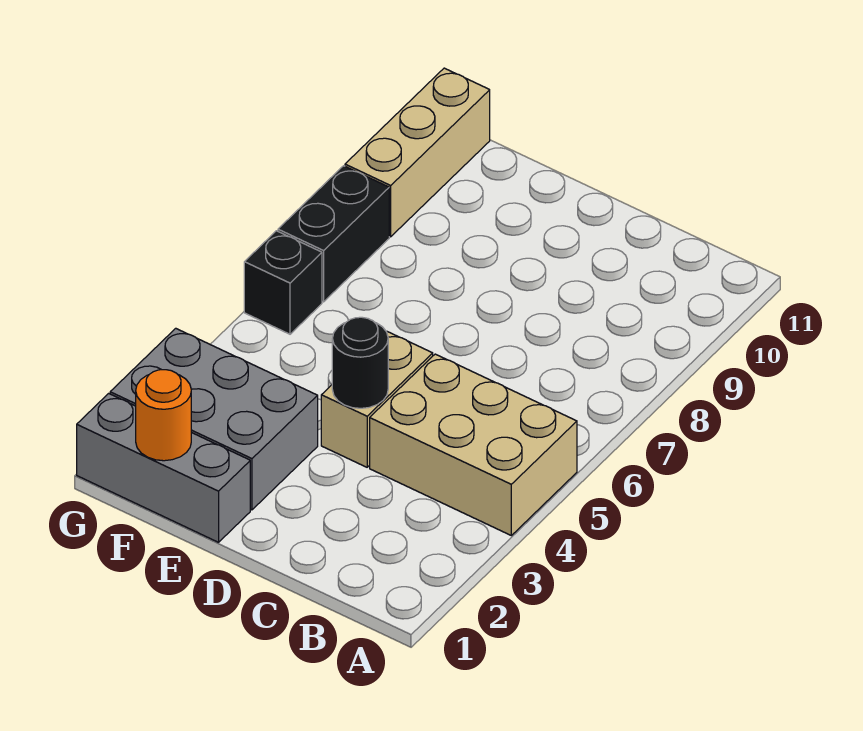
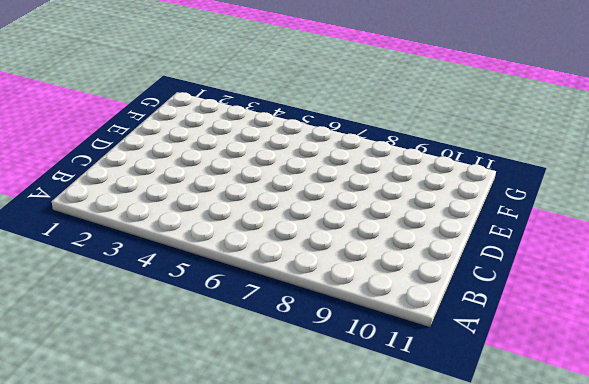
none -> tan brick A4:C5 level 1
none -> tan brick D4:D5 level 1

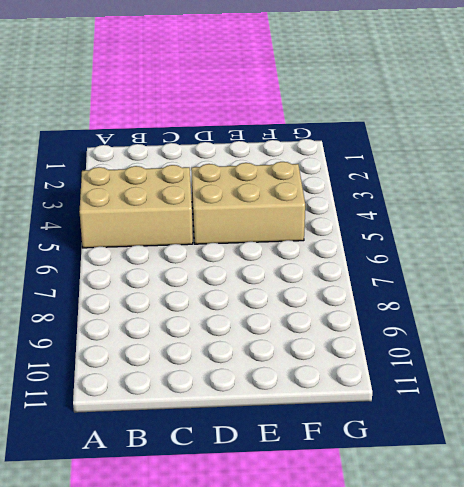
tan brick D4:F5 level 1 -> tan brick D4:D5 level 1
none -> grey brick E1:G1 level 1
none -> grey brick E2:G3 level 1

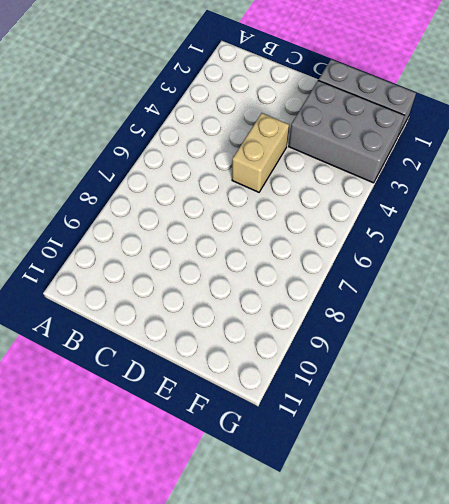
none -> tan brick A4:C5 level 1
none -> black brick G6 level 1

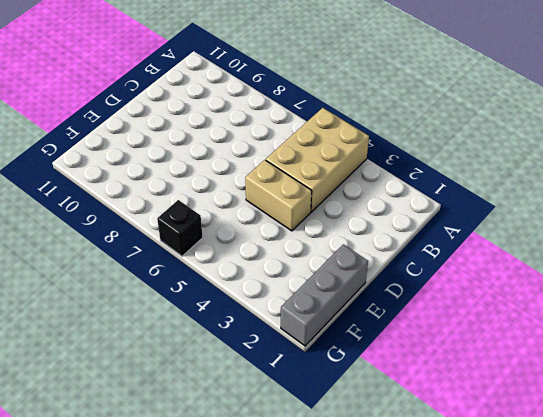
none -> grey brick E2:G3 level 1
none -> black brick G7:G8 level 1

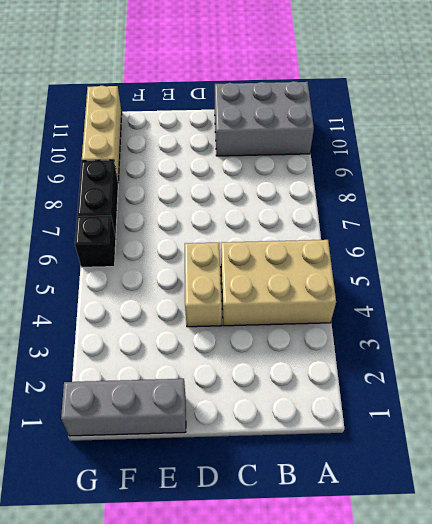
grey brick A10:C11 level 1 -> grey brick E2:G3 level 1
none -> black round brick D4 level 2
none -> orange round brick F1 level 2

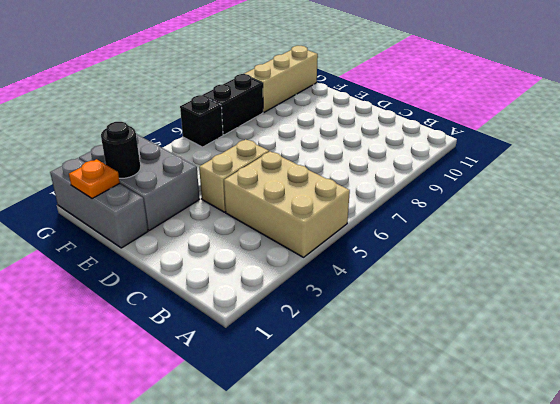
orange plate F1 level 2 -> orange round brick F1 level 2
black round brick F2 level 2 -> black round brick D4 level 2

